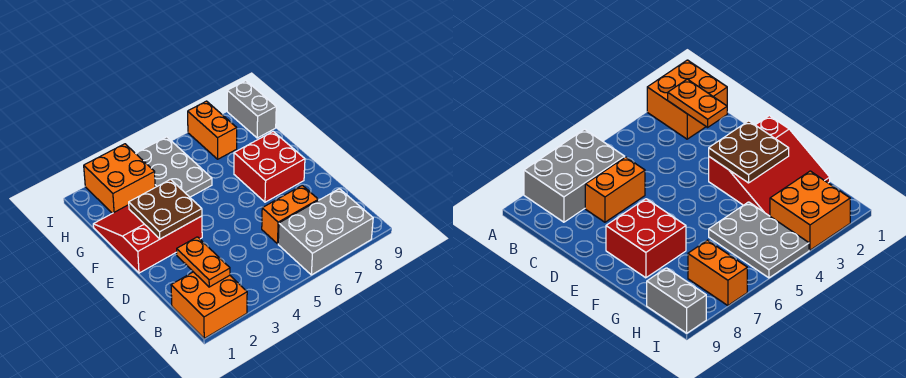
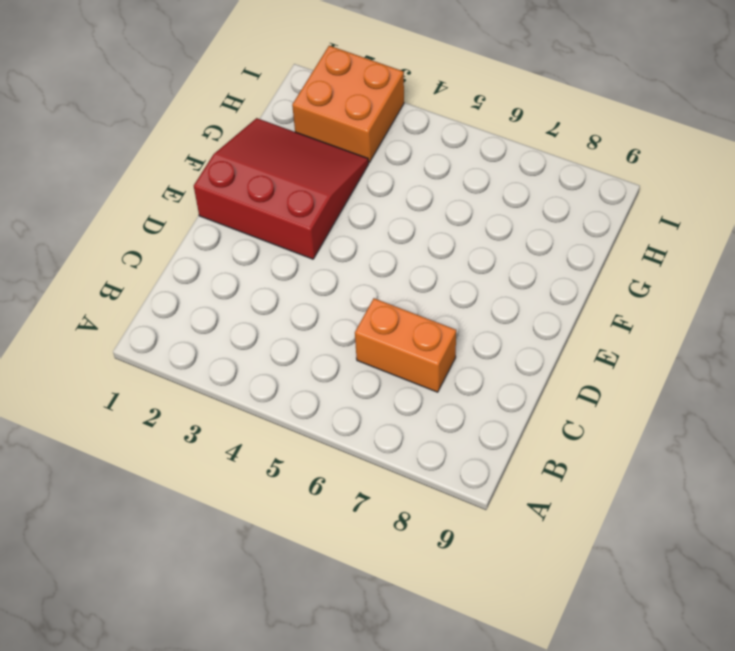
none -> orange brick A1:B2 level 1
none -> grey brick A6:B8 level 1

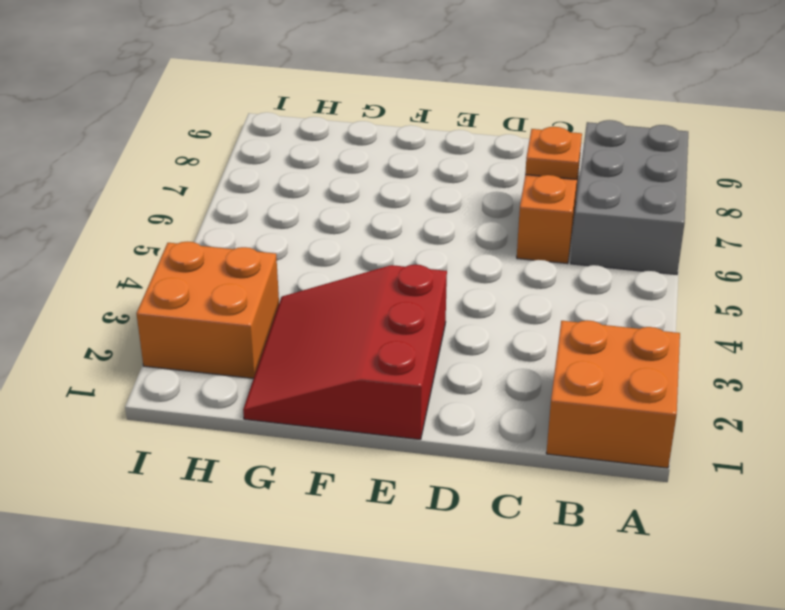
orange plate C7 level 2 -> none
none -> red brick E7:F8 level 1
none -> grey plate G4:I5 level 1

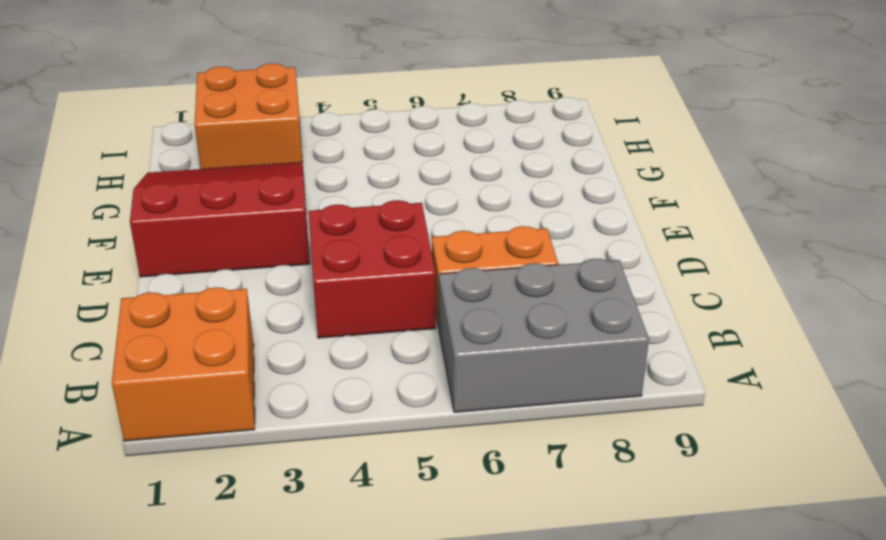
red brick C4:D5 level 1 -> red brick E7:F8 level 1
none -> grey plate G4:I5 level 1
none -> orange brick H7:I7 level 1

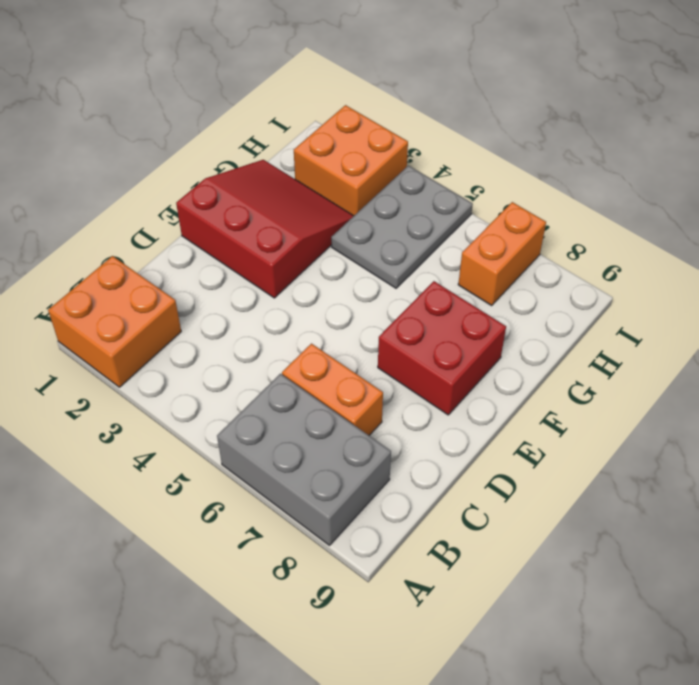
none -> grey brick H9:I9 level 1
none -> orange plate B2:C2 level 2

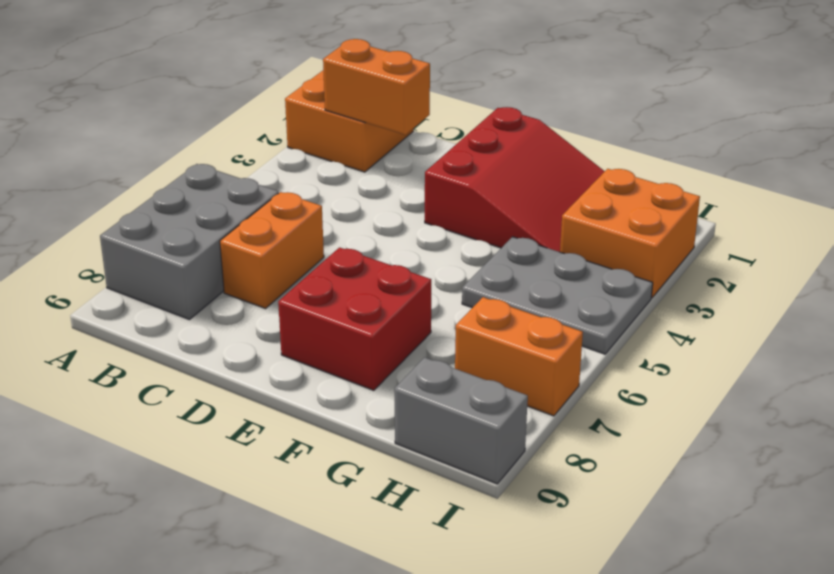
orange brick B2:C2 level 2 -> orange plate B2:C2 level 2
none -> brown plate E2:F3 level 2

